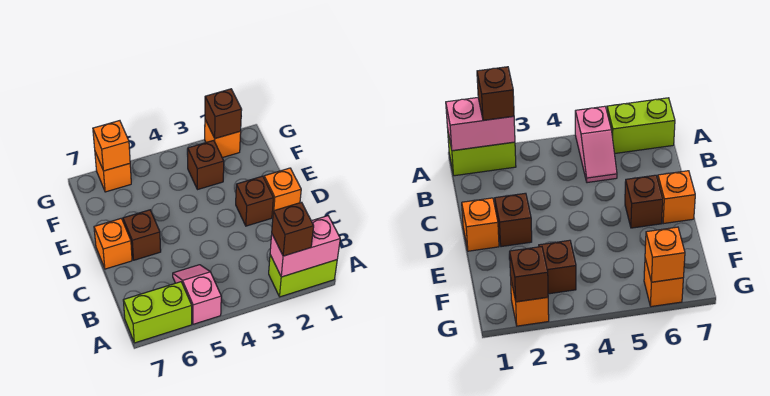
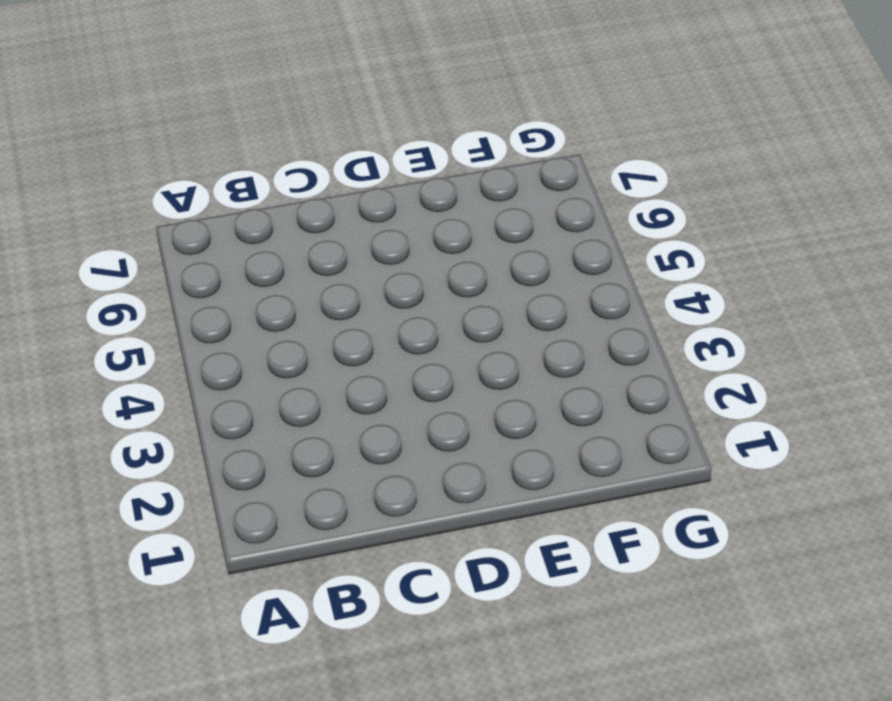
none -> lime brick A1:A2 level 1
none -> pink slope A5:B5 level 1 top A
none -> lime brick A6:A7 level 1

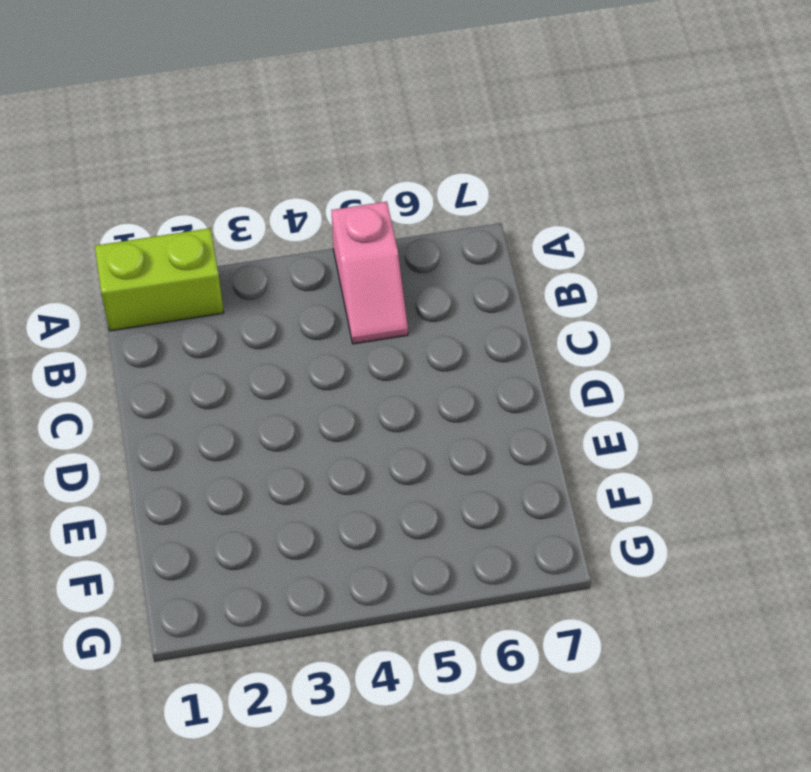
none -> lime brick A6:A7 level 1
none -> orange brick D1 level 1
none -> brown brick D2 level 1

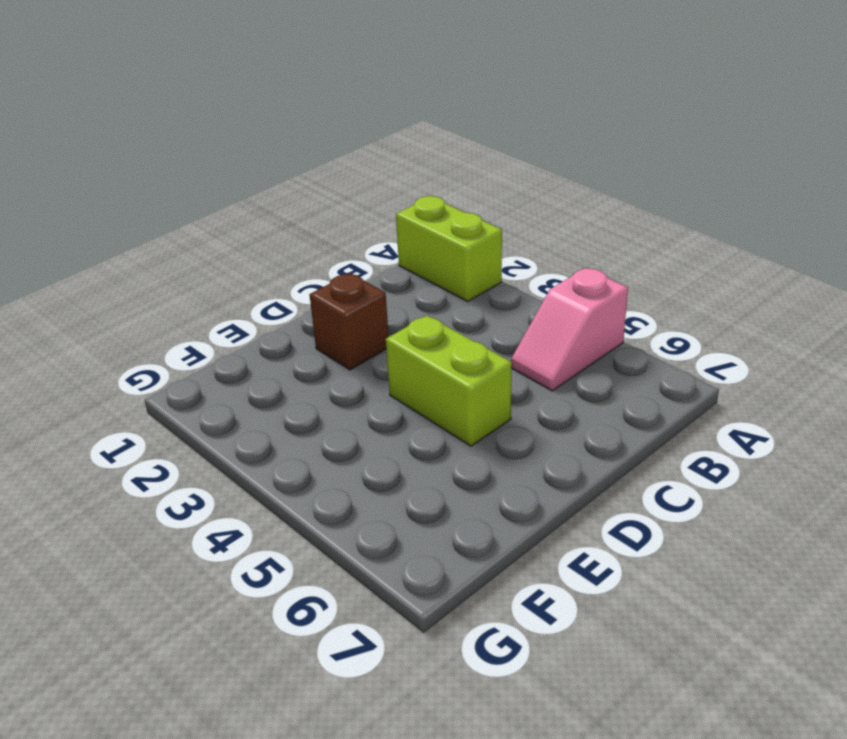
lime brick D4:D5 level 1 -> lime brick A6:A7 level 1
none -> orange brick D1 level 1
none -> brown brick D6 level 1
none -> orange brick D7 level 1

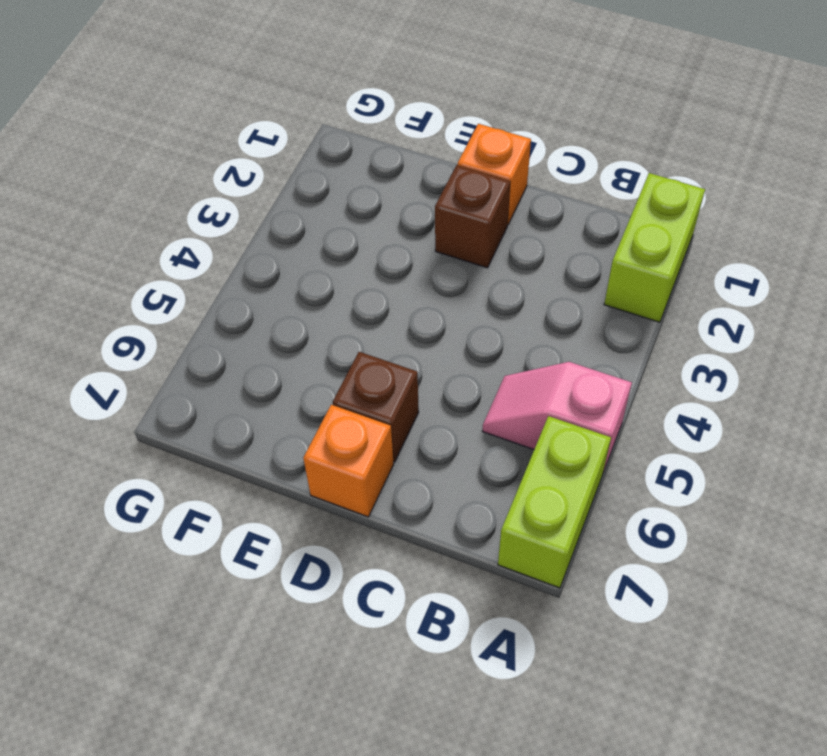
none -> brown brick F3 level 1
none -> orange brick G2 level 1
none -> orange brick G6 level 1

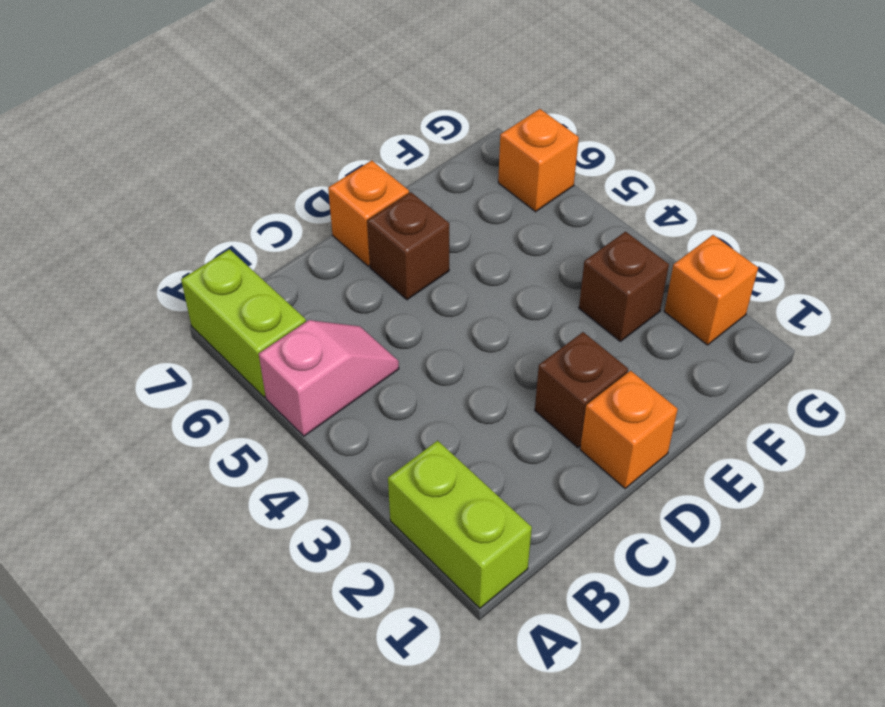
none -> pink brick A1:A2 level 2
none -> brown brick G2 level 2
none -> orange brick G6 level 2

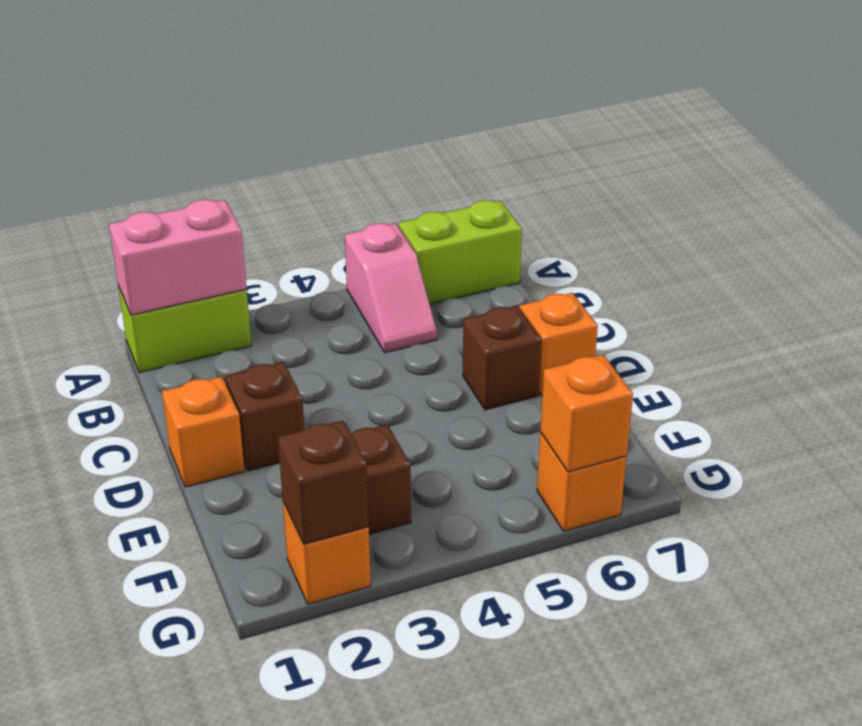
none -> brown brick A2 level 3

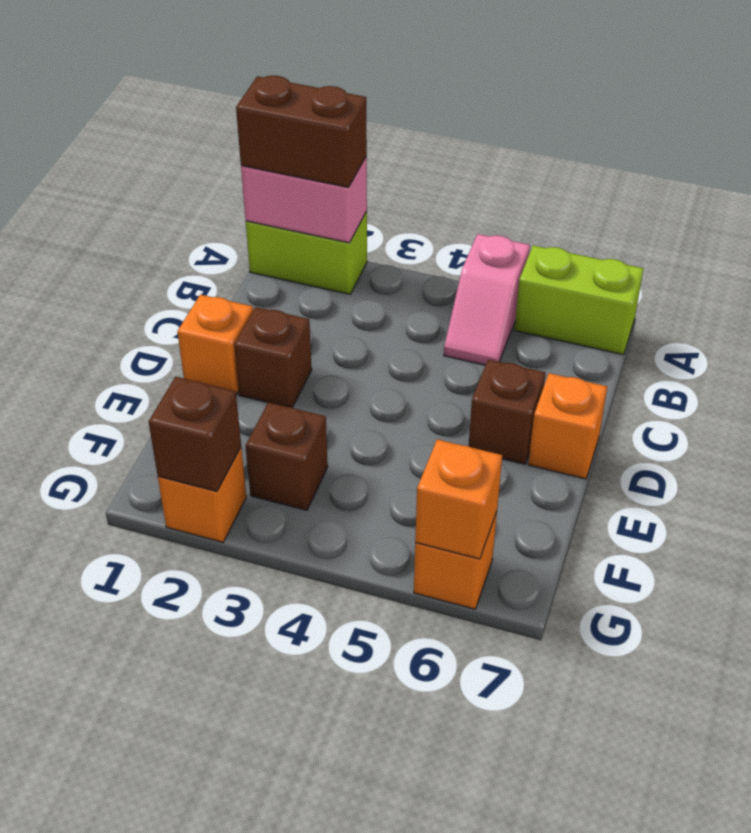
brown brick A1:A2 level 3 -> brown brick A2 level 3

